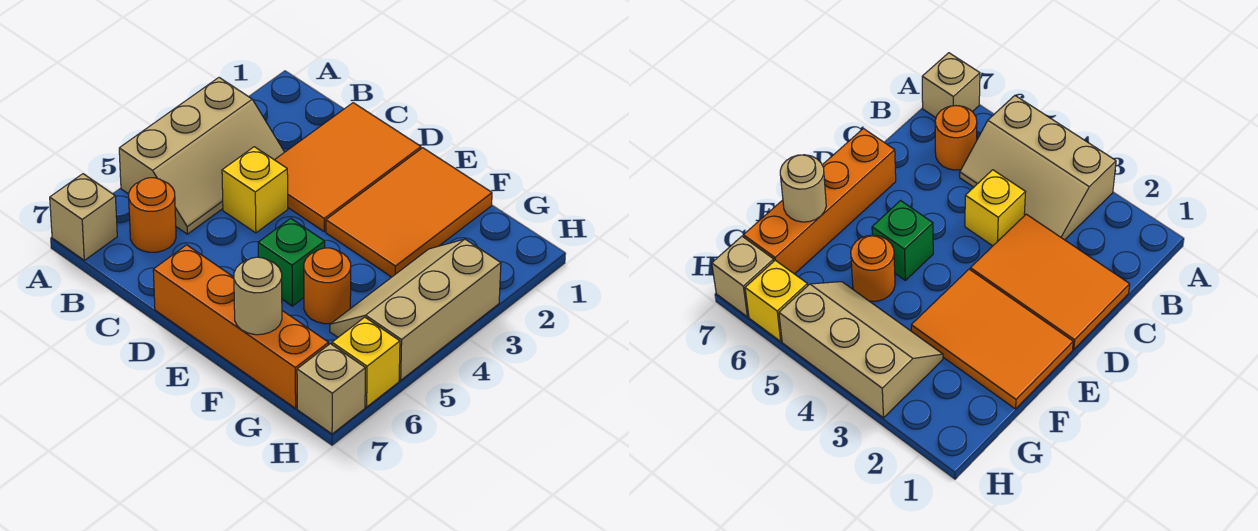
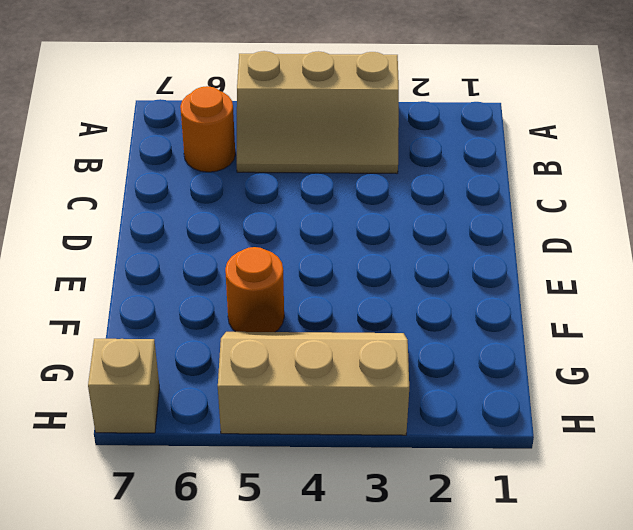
none -> tan brick A7 level 1
none -> orange tile C1:D3 level 1
none -> yellow brick C4 level 1

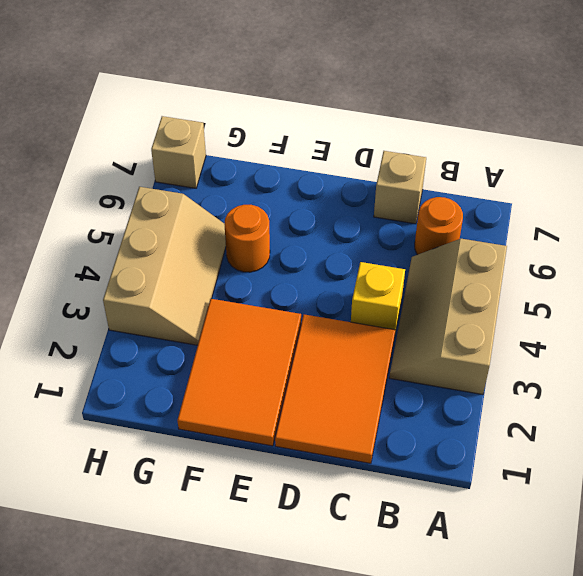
tan brick C7 level 1 -> tan brick A7 level 1
none -> orange brick D7:G7 level 1
none -> green brick E5 level 1
none -> yellow brick H6 level 1

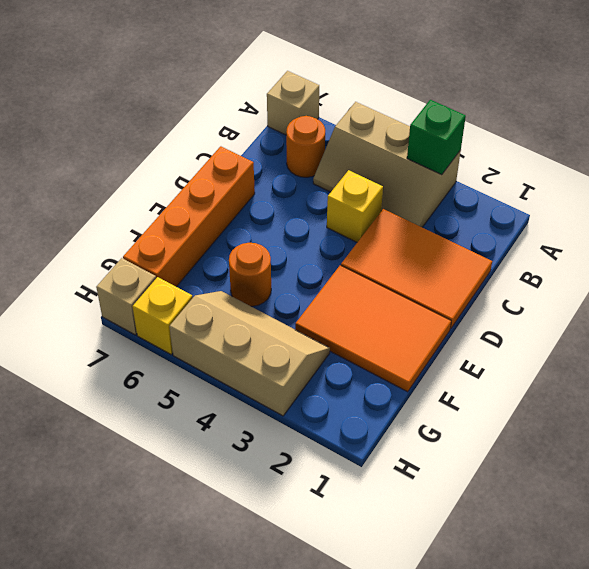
green brick A3 level 2 -> green brick E5 level 1
none -> tan round brick F7 level 2

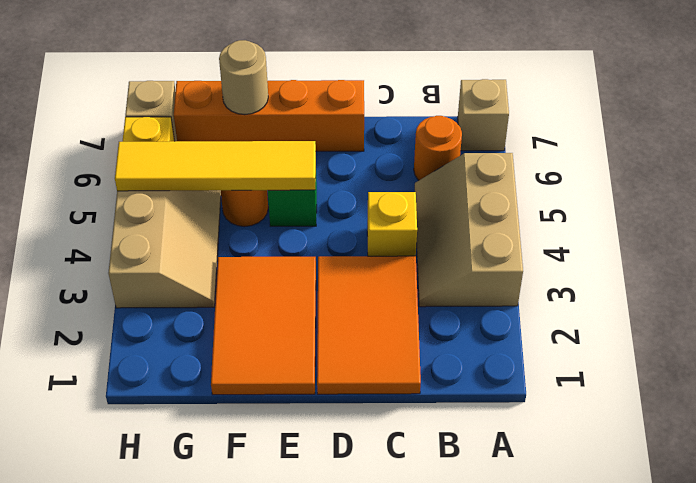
yellow tile E5:H5 level 2 -> none

